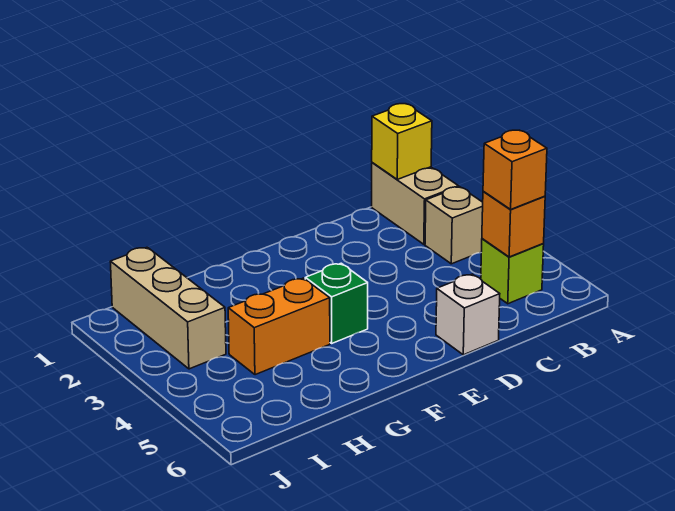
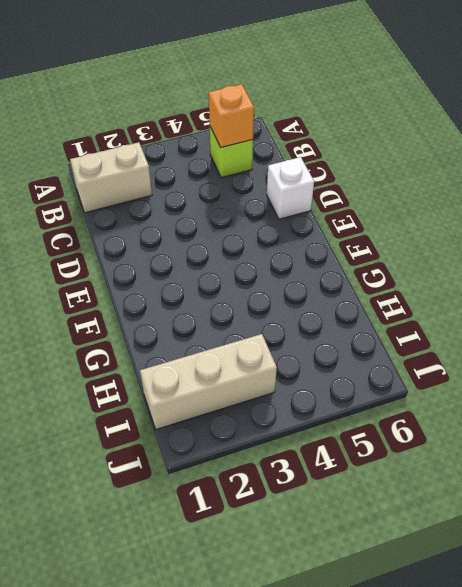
none -> tan brick B3 level 1
none -> green brick F4 level 1

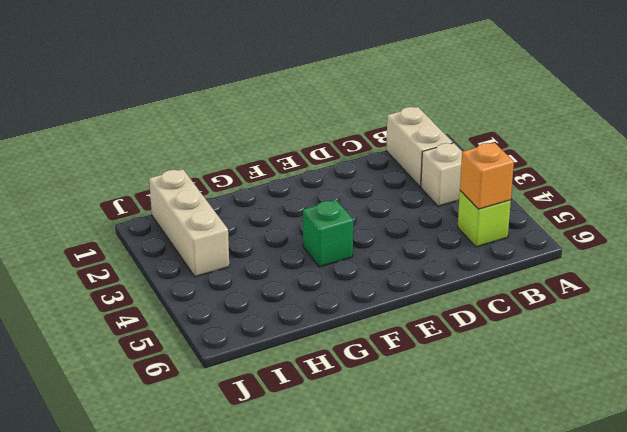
none -> white brick D6 level 1
none -> orange brick G4:H4 level 1

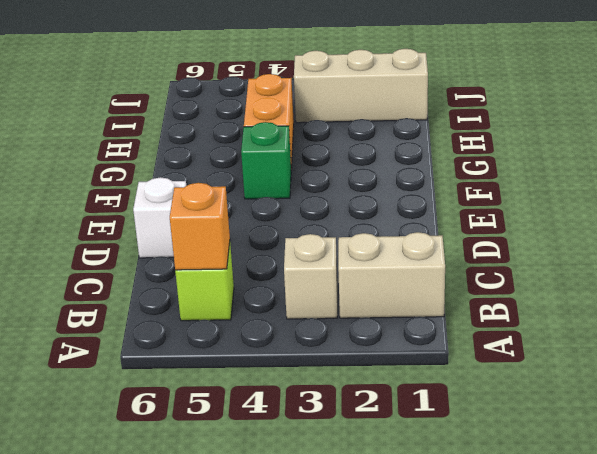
none -> yellow brick B1 level 2
none -> orange brick B5 level 3

